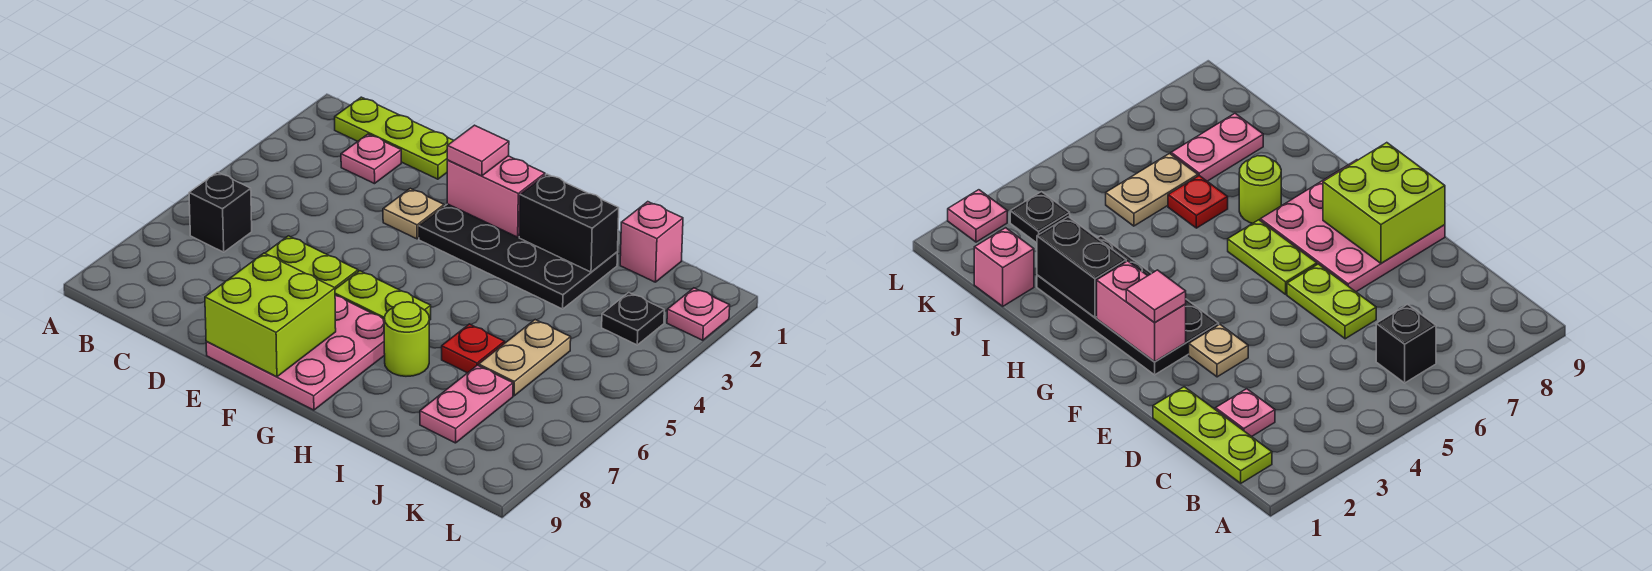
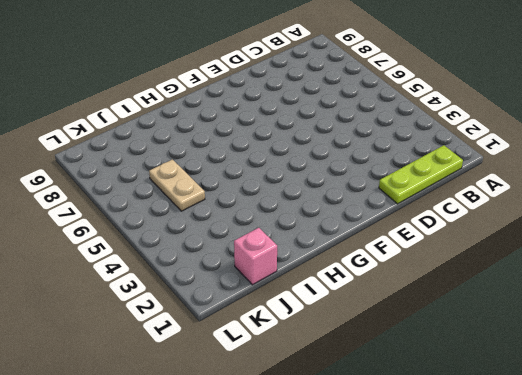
none -> black brick B6 level 1
none -> pink plate C2 level 1
none -> lime plate D6:E6 level 1

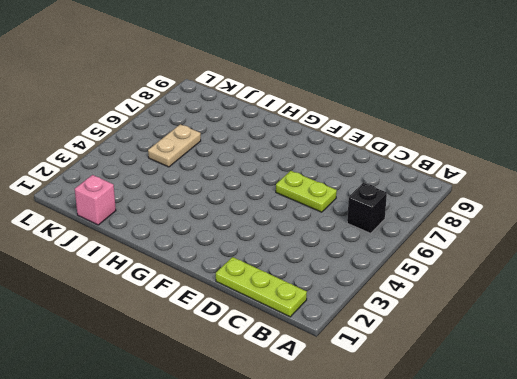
none -> pink plate C2 level 1
none -> tan plate E3 level 1
none -> pink plate E7:G9 level 1

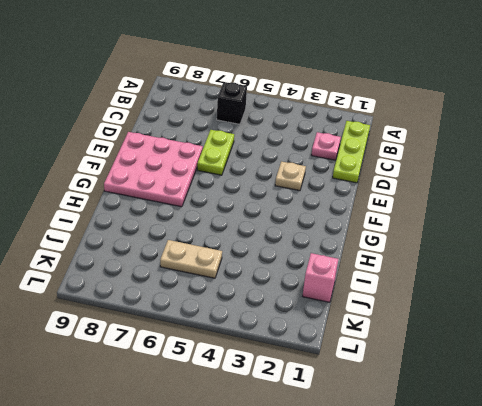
none -> black plate F2:I3 level 1
none -> lime plate F6:G6 level 1
none -> lime round brick H7 level 1

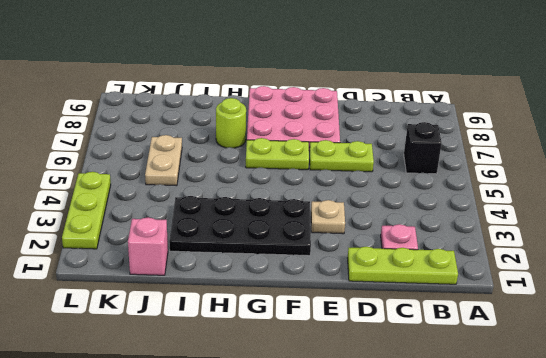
lime plate L2:L4 level 1 -> pink plate L2 level 1
none -> red plate I6 level 1
none -> pink plate J7:J8 level 1
none -> black plate K3 level 1

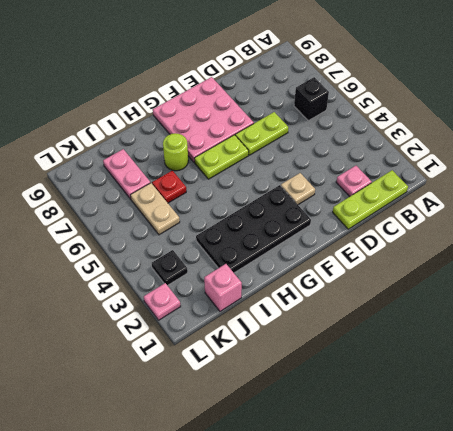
none -> lime brick E8:F9 level 2
none -> pink brick F2:G2 level 2
none -> black brick H2:I2 level 2

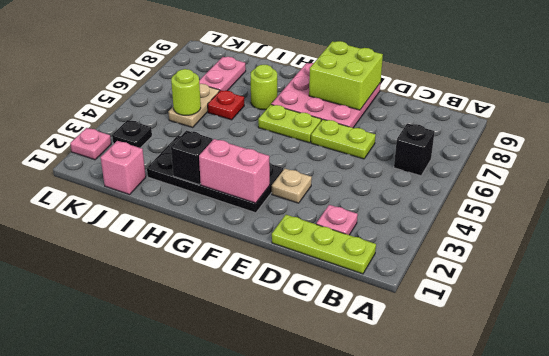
black brick H2 level 2 -> black brick H2:I2 level 2
lime round brick J5 level 2 -> none
none -> pink tile F2 level 3

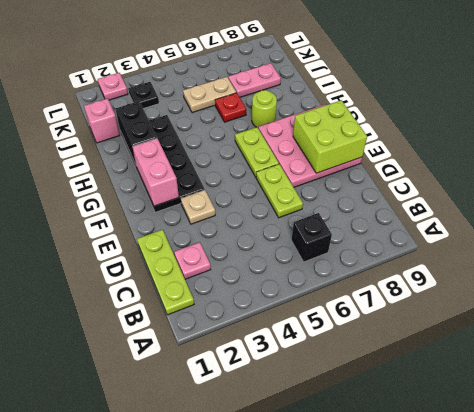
none -> pink tile F2 level 3

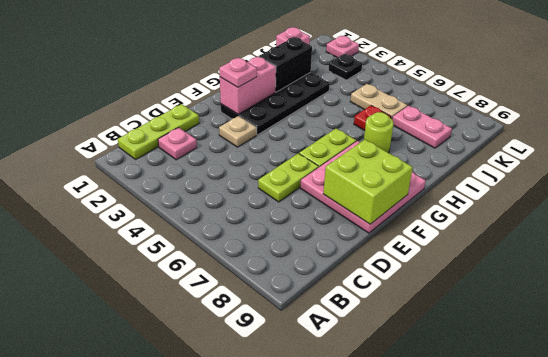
pink plate F2 level 3 -> pink tile F2 level 3
none -> black brick B6 level 1

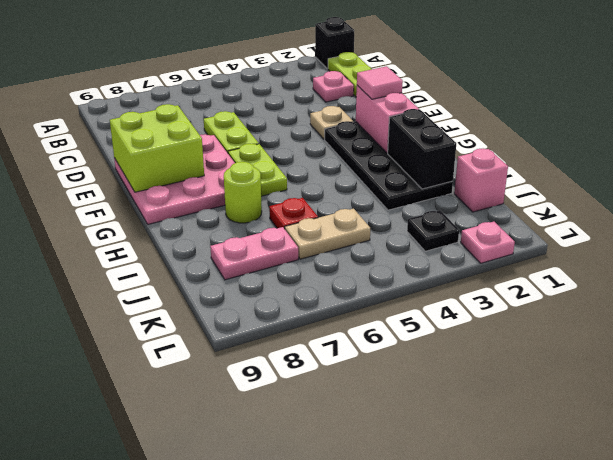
black brick A1 level 1 -> black brick B6 level 1

